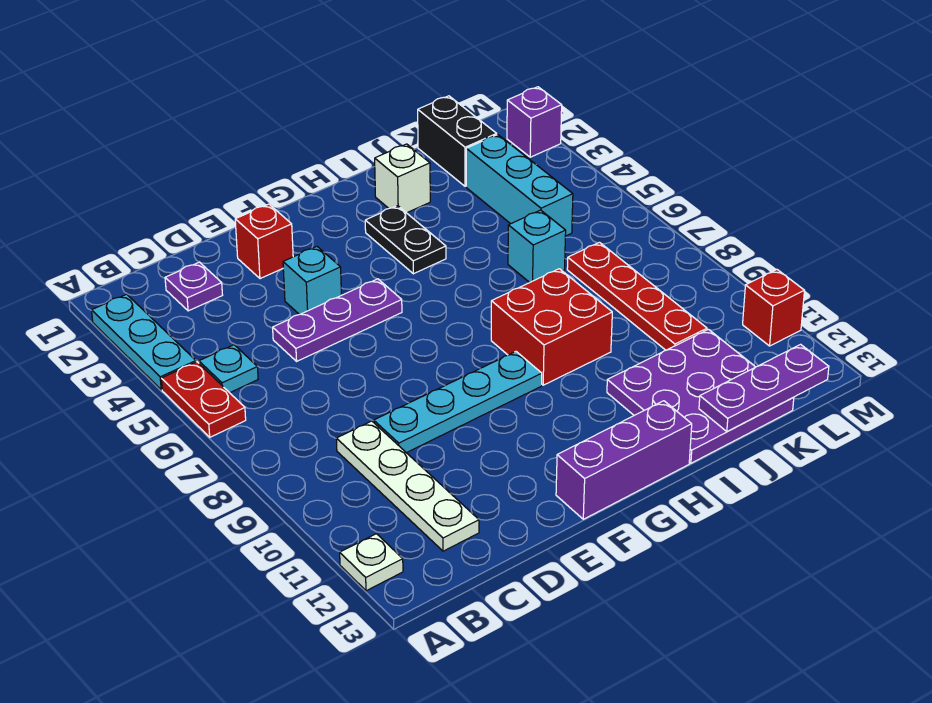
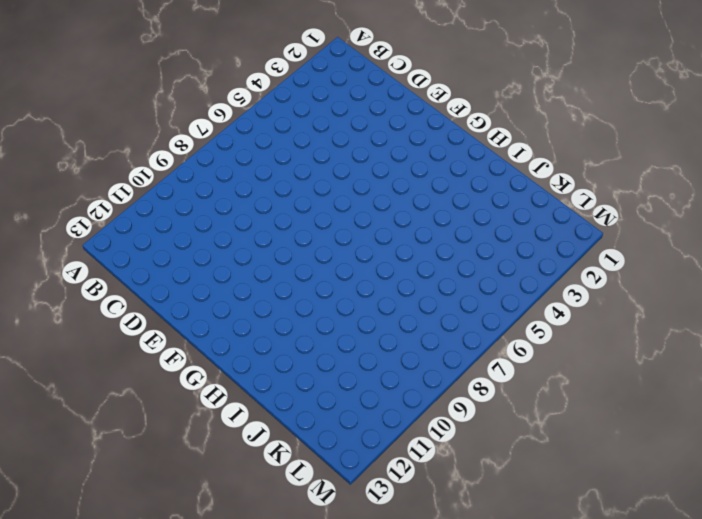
none -> cyan plate A2:A4 level 1
none -> red plate A5:A6 level 1
none -> white plate A12 level 1

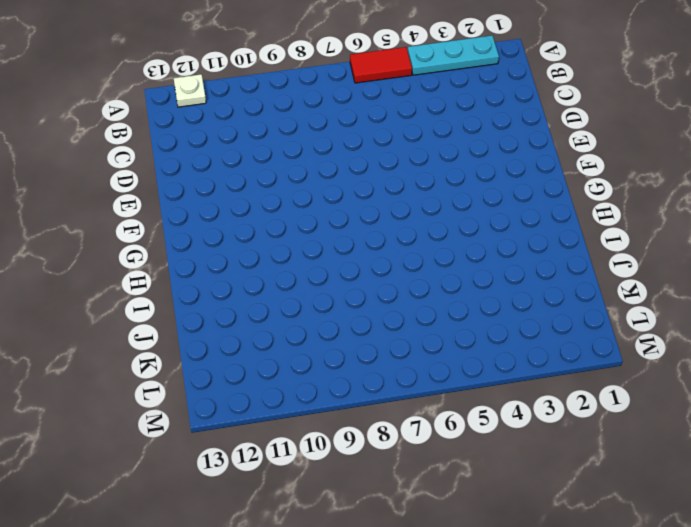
red tile A5:A6 level 1 -> red plate A5:A6 level 1
none -> cyan plate B5 level 1
none -> purple plate C2 level 1
none -> white plate C9:C12 level 1

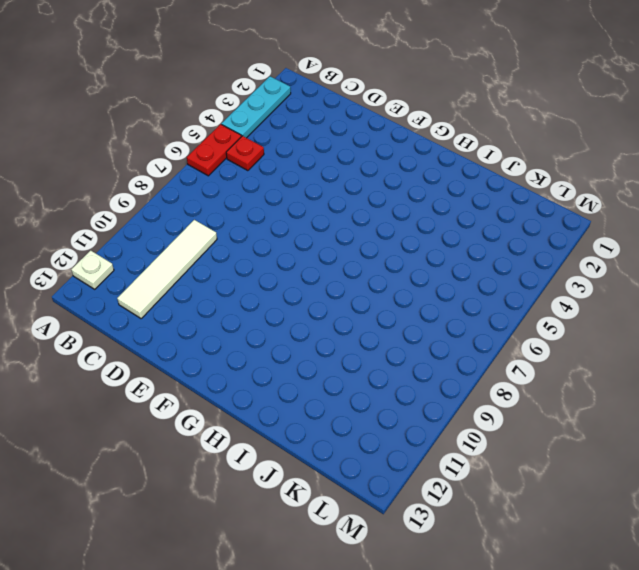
red plate B5 level 1 -> cyan plate B5 level 1
white tile C9:C12 level 1 -> white plate C9:C12 level 1
none -> purple plate C2 level 1
none -> purple plate D5:F5 level 1
none -> cyan plate D9:G9 level 1

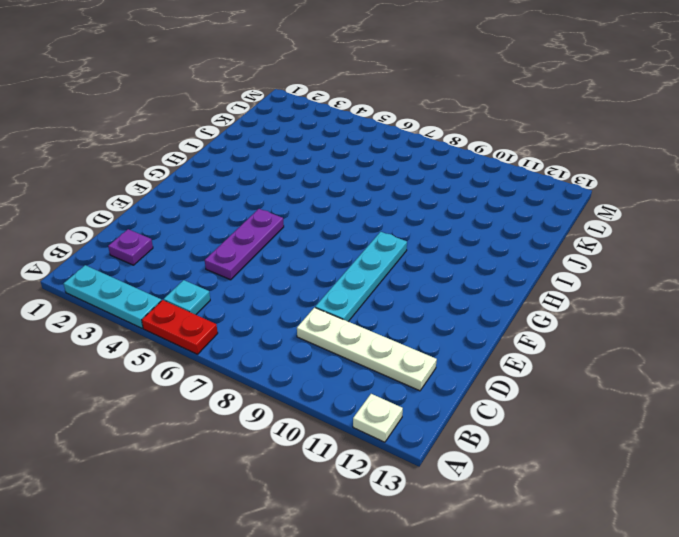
none -> red brick E2 level 1
none -> cyan brick E4 level 1
none -> purple brick F13:H13 level 1

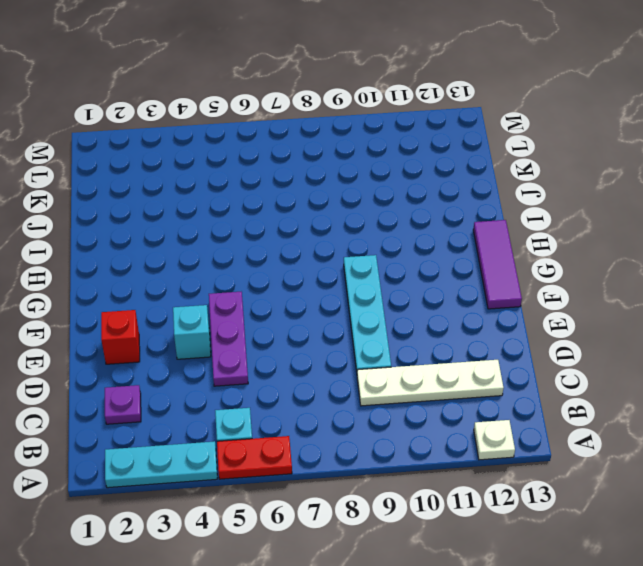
purple tile F13:H13 level 1 -> purple brick F13:H13 level 1
none -> black plate H3:H4 level 1
none -> red brick H8:I9 level 1
none -> white brick I2 level 1

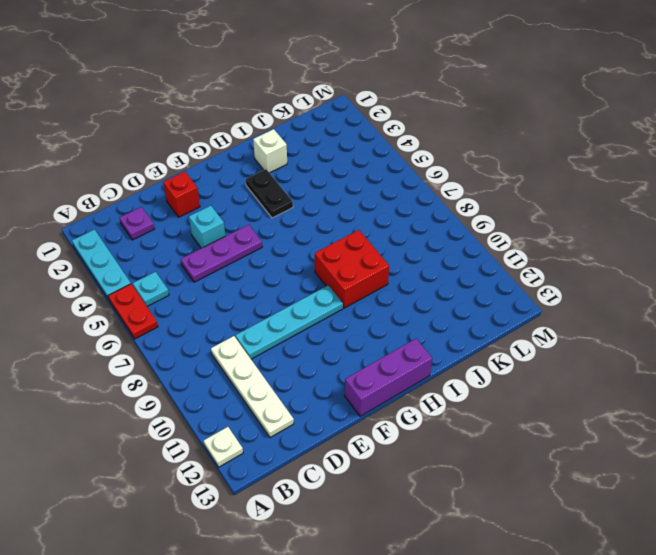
none -> purple plate I11:K13 level 1
none -> cyan brick J6 level 1
none -> black brick K1:K2 level 1

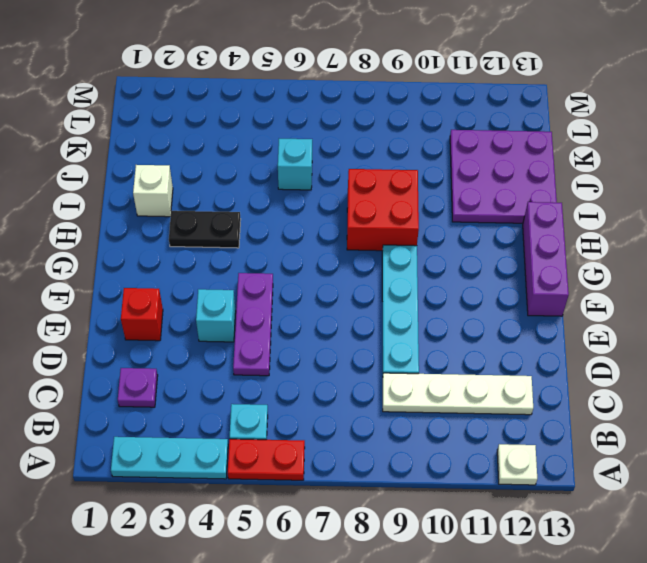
none -> black brick K1:K2 level 1
none -> cyan brick K3:K5 level 1
none -> red plate K7:K10 level 1

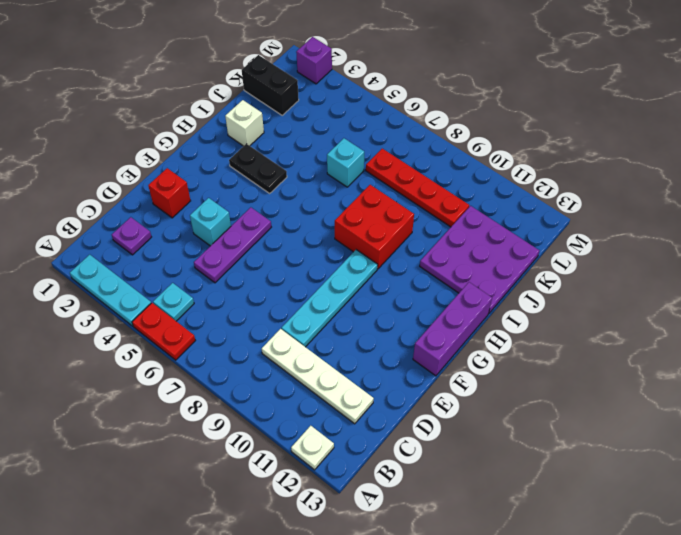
none -> cyan brick K3:K5 level 1
none -> red brick M11 level 1
none -> purple plate J13:L13 level 2

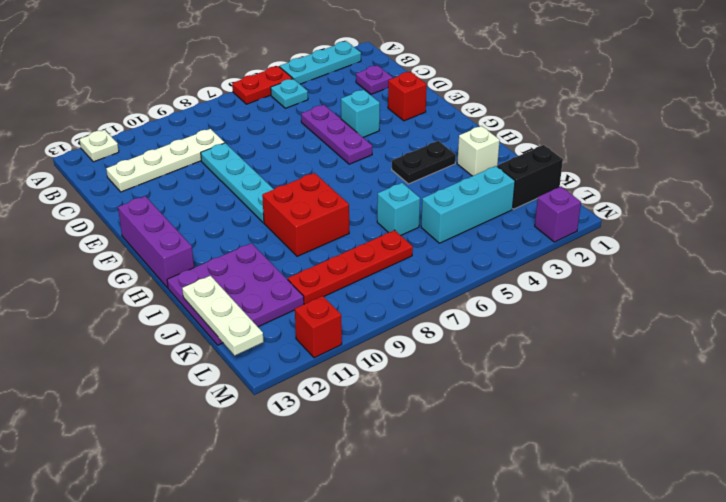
white plate J13:L13 level 2 -> purple plate J13:L13 level 2

